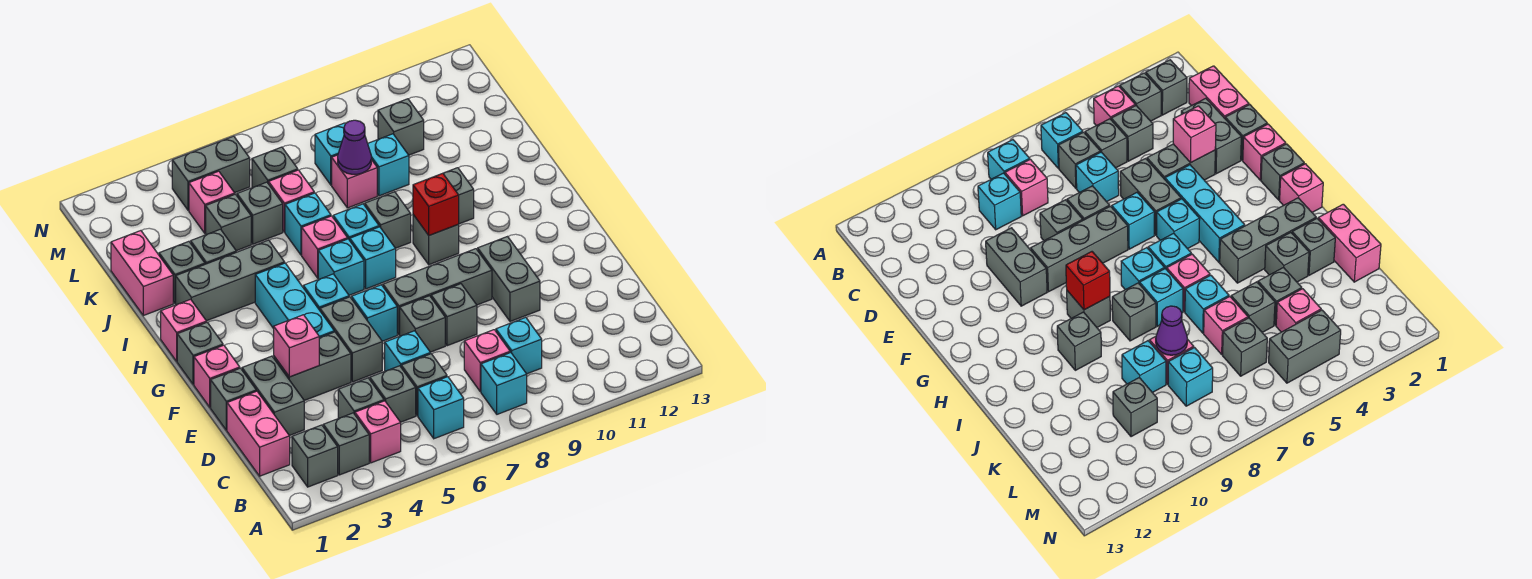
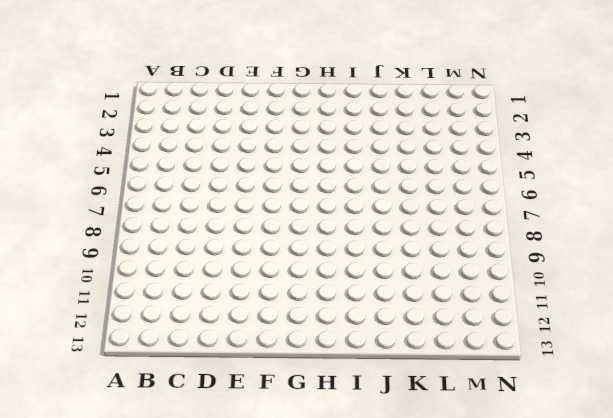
none -> grey brick B2 level 1
none -> grey brick B3 level 1
none -> pink brick B4 level 1
none -> cyan brick B6 level 1

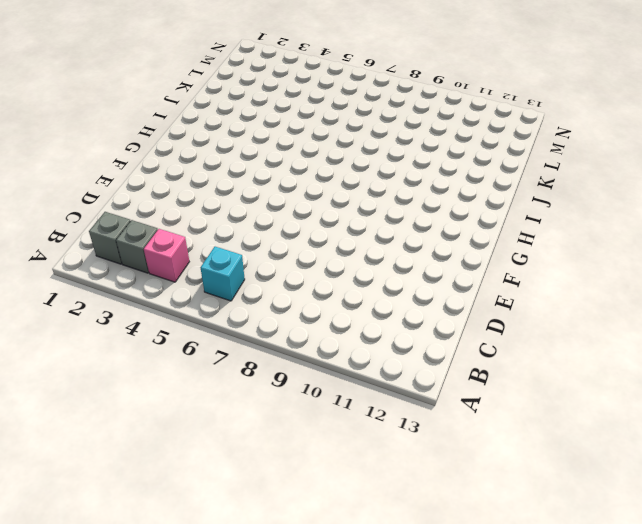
none -> cyan brick B8 level 1
none -> pink brick C1:D1 level 1
none -> grey brick C4 level 1
none -> grey brick C5 level 1

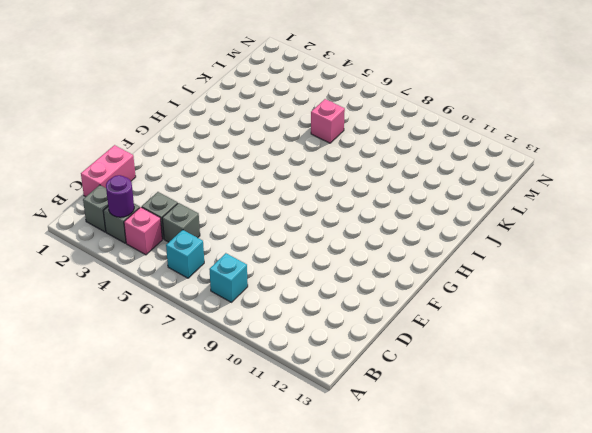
purple round brick B3 level 2 -> none
none -> grey brick C6 level 1
none -> pink brick C8 level 1
none -> cyan brick C9 level 1
none -> grey brick D2:E2 level 1

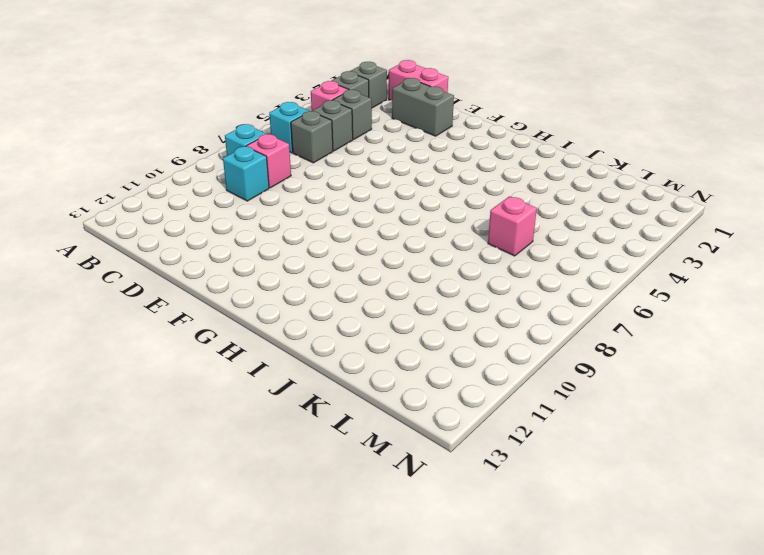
none -> cyan brick D6 level 1
none -> grey brick E1 level 1
none -> grey brick E3:E4 level 1
none -> grey brick E5:F5 level 1

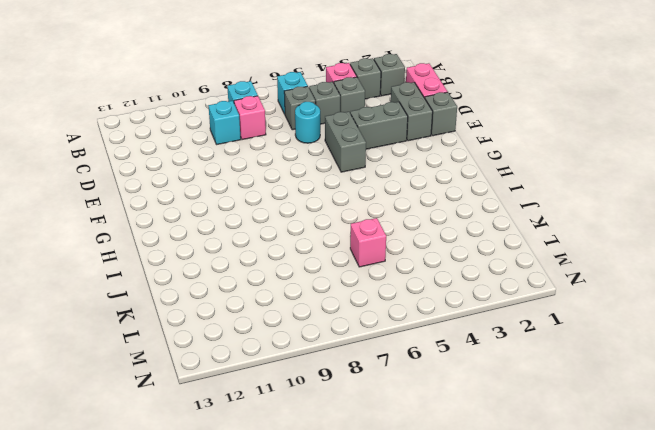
cyan round brick D6 level 1 -> cyan brick D6 level 1
none -> grey brick E7 level 1
none -> grey brick E8 level 1
none -> grey brick E10:F10 level 1
none -> pink brick F1 level 1

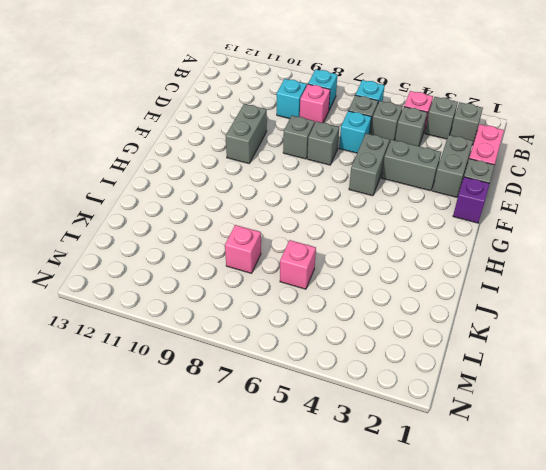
purple brick F1 level 1 -> pink brick F1 level 1
none -> cyan brick F4:H4 level 1
none -> cyan brick F6 level 1
none -> grey brick F7:F9 level 1
none -> grey brick G1 level 1

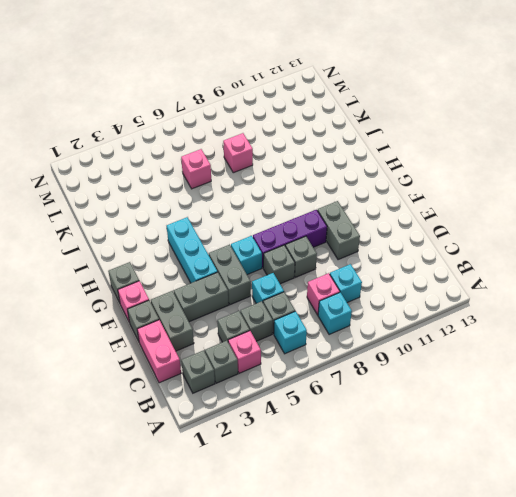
purple brick F7:F9 level 1 -> grey brick F7:F9 level 1
none -> cyan brick G5 level 1
none -> pink brick H1 level 1
none -> cyan brick H6 level 1
none -> cyan brick H7 level 1

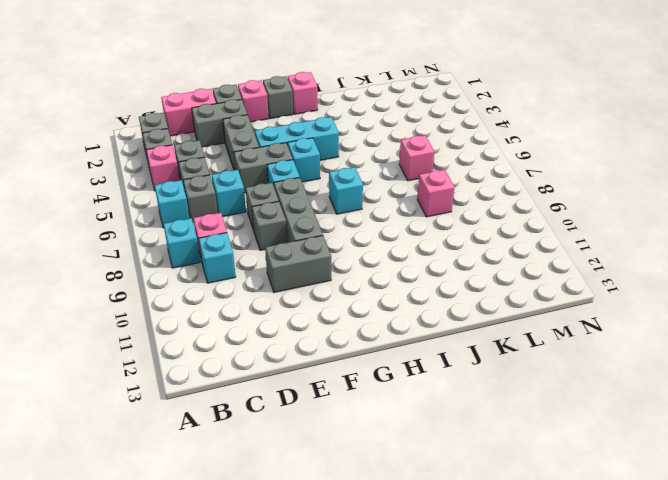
none -> cyan brick H6 level 1
none -> grey brick H9 level 1
none -> grey brick I2:I4 level 1
none -> pink brick I6 level 1

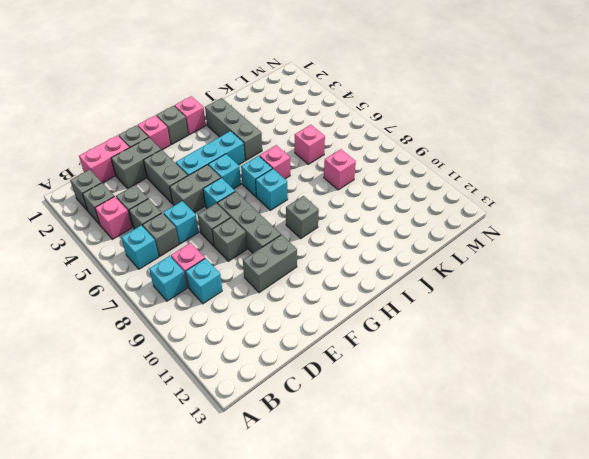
none -> cyan brick I7 level 1
none -> grey brick I8 level 1
none -> grey brick I10 level 1
none -> pink brick J1:K1 level 1

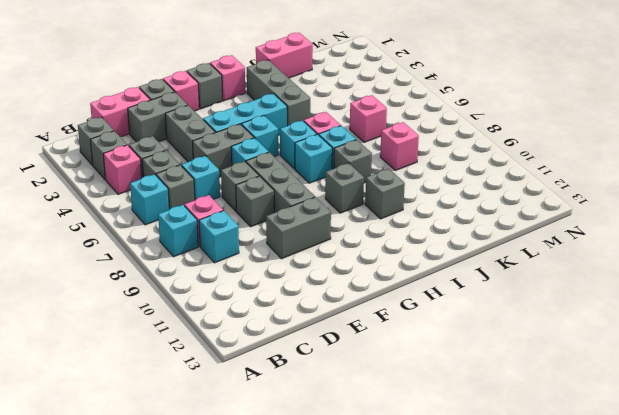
none -> grey brick J2 level 1
none -> grey brick J3 level 1
none -> cyan brick J6 level 1
none -> grey brick K4 level 1

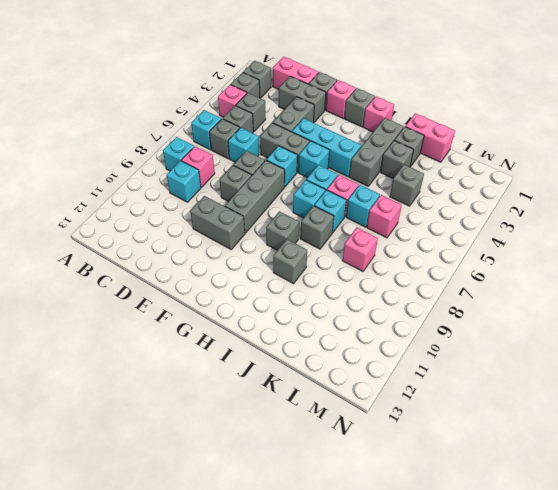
none -> grey brick K5 level 1
none -> cyan brick K9 level 1
none -> pink brick L4 level 1
none -> grey brick L6 level 1

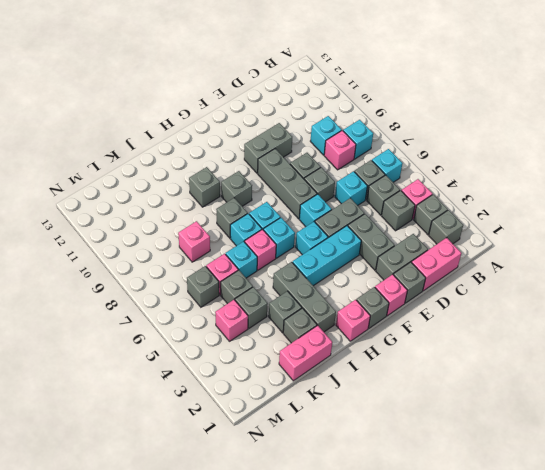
none -> cyan brick K9 level 1
none -> cyan brick L8 level 1
none -> grey brick L10 level 1
none -> grey brick M4:M5 level 1

